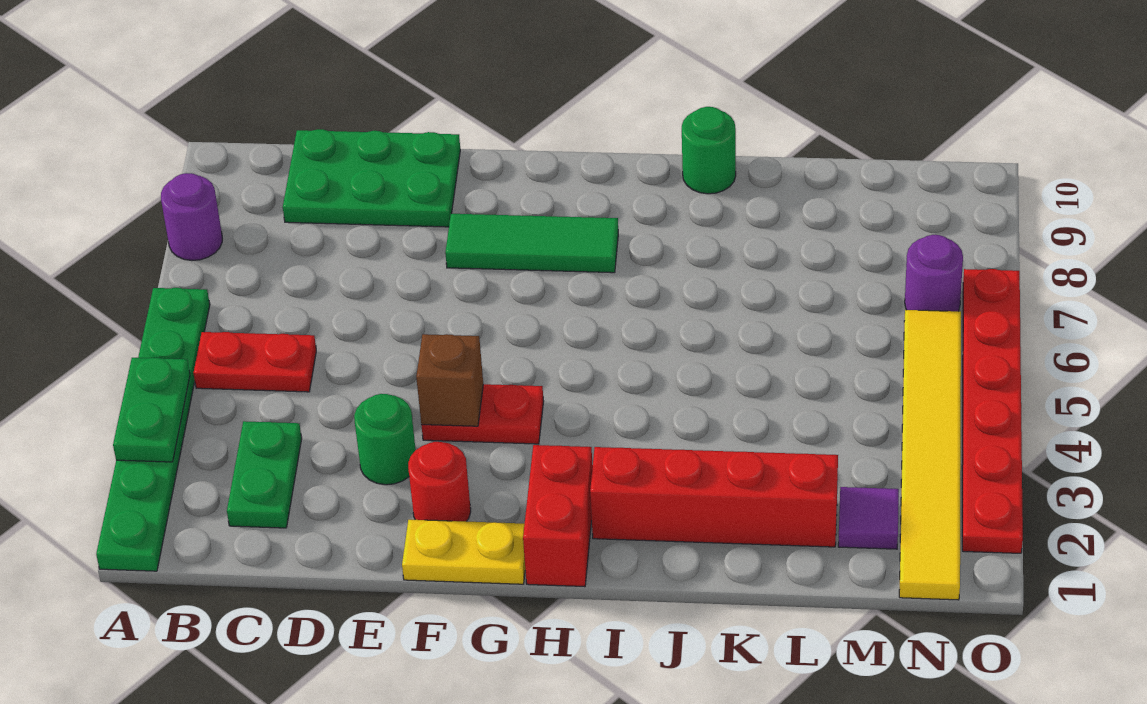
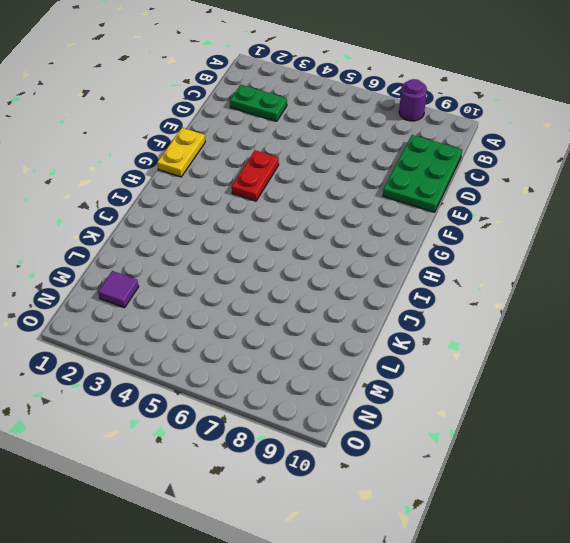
none -> green plate A1:A6 level 1
none -> red plate B5:C5 level 1
none -> green round brick E3 level 1

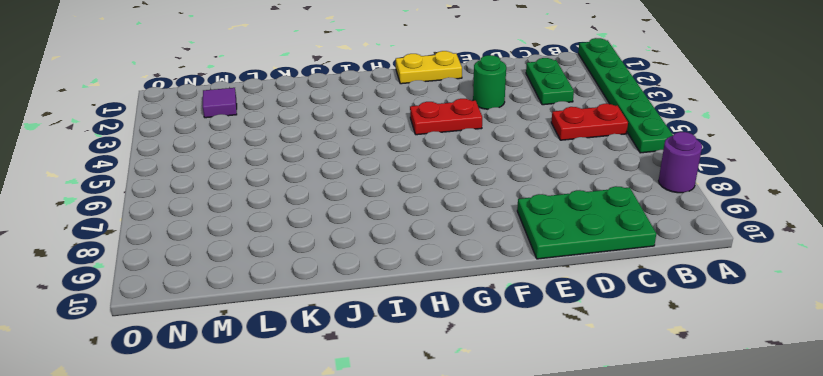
none -> red round brick F2 level 1
none -> green tile F8:H8 level 1
none -> red brick H1:H2 level 1

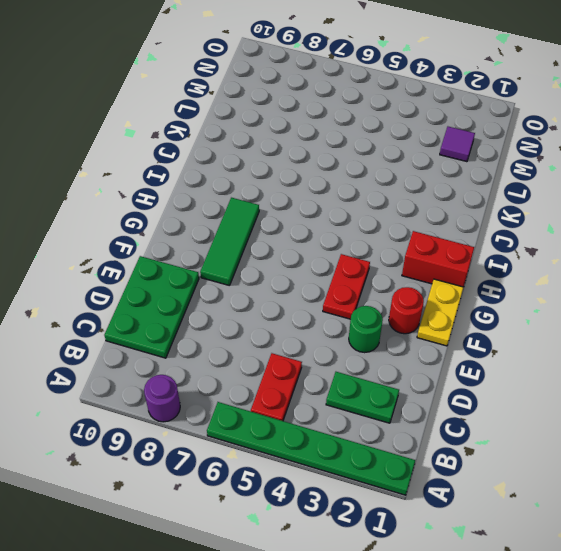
none -> red brick I2:L2 level 1
none -> green round brick J10 level 1
none -> yellow tile N1:N6 level 1

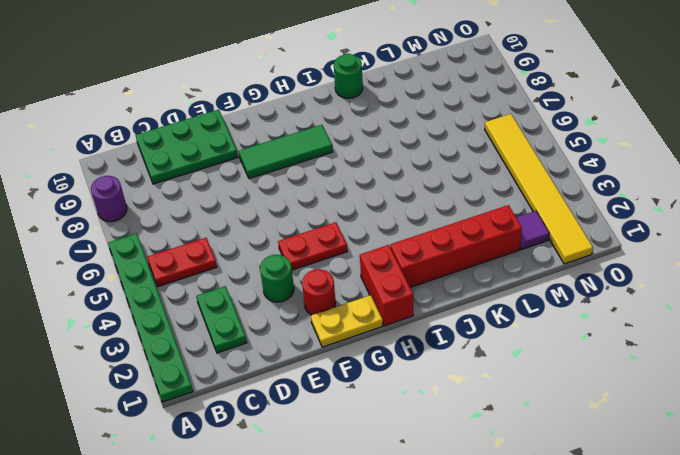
none -> purple round brick N7 level 1
none -> red plate O2:O7 level 1
none -> green plate A3:A4 level 2

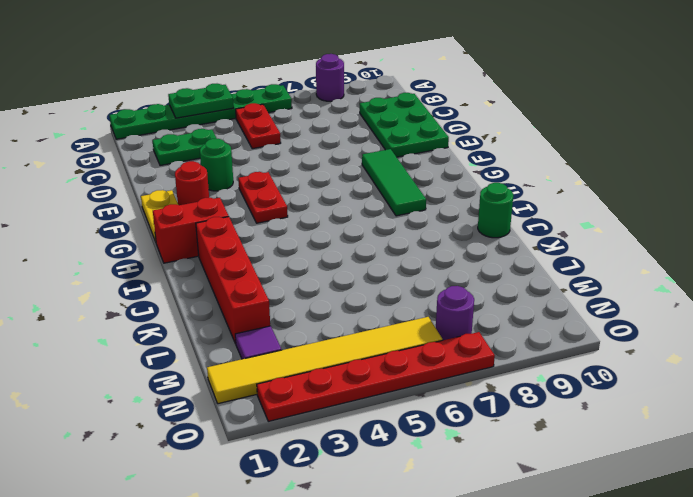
none -> brown brick F4 level 2

